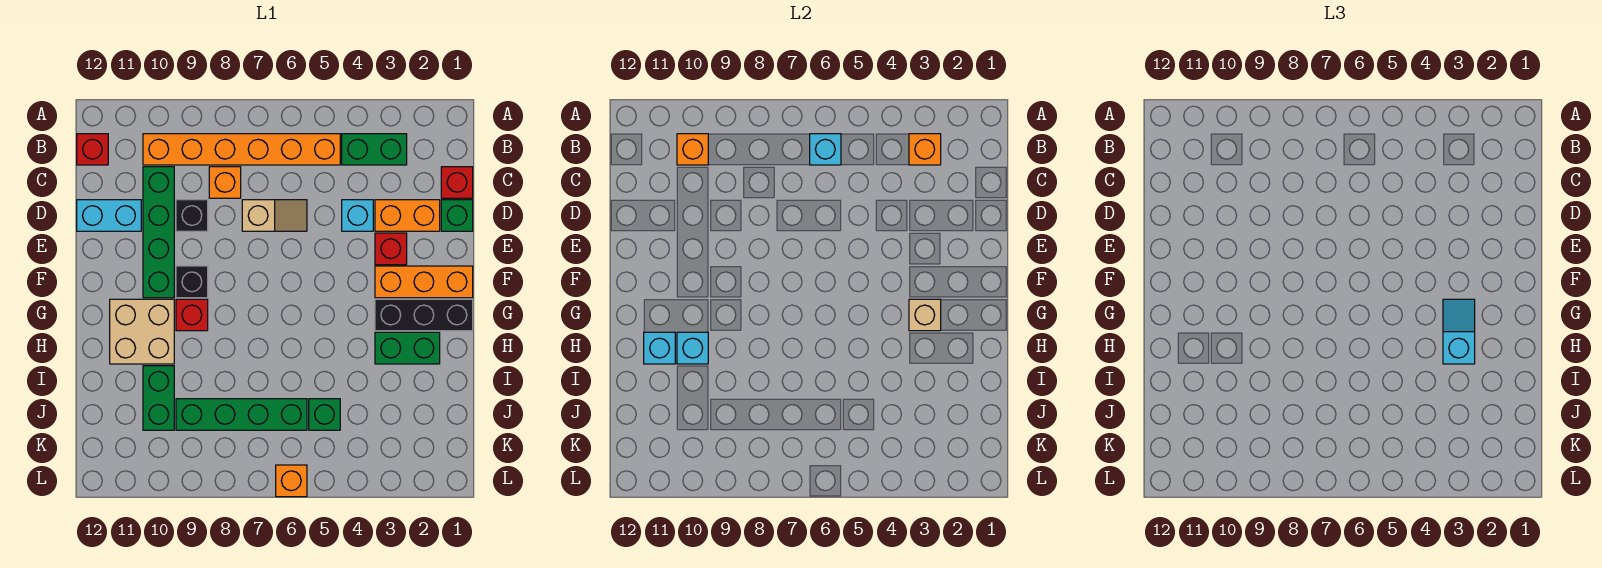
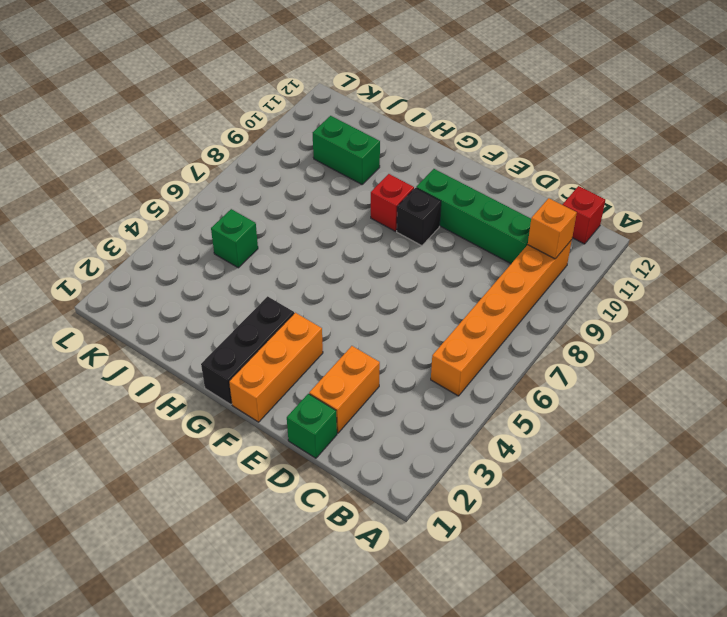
none -> green brick B3:B4 level 1
none -> red brick C1 level 1
none -> orange brick C8 level 1
none -> cyan brick D4 level 1

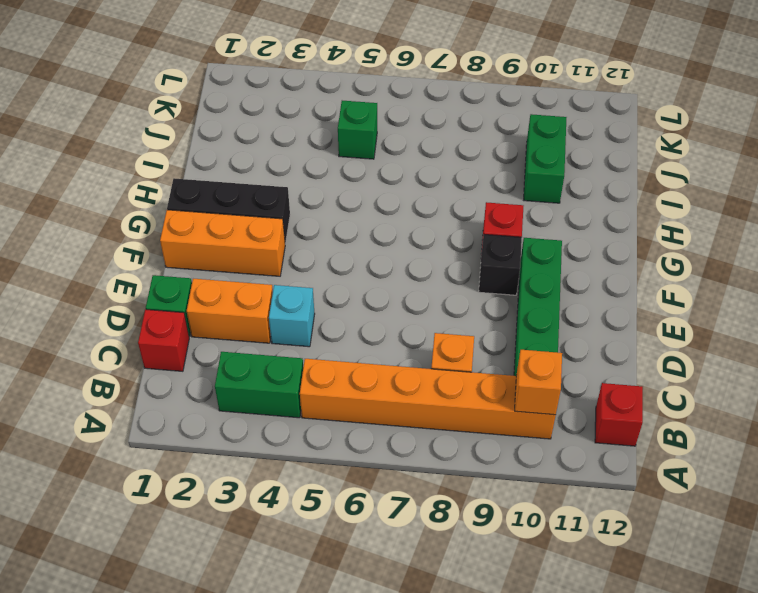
none -> tan slope D6:D7 level 1 top 7
none -> black brick D9 level 1
none -> cyan brick D11:D12 level 1
none -> red brick E3 level 1

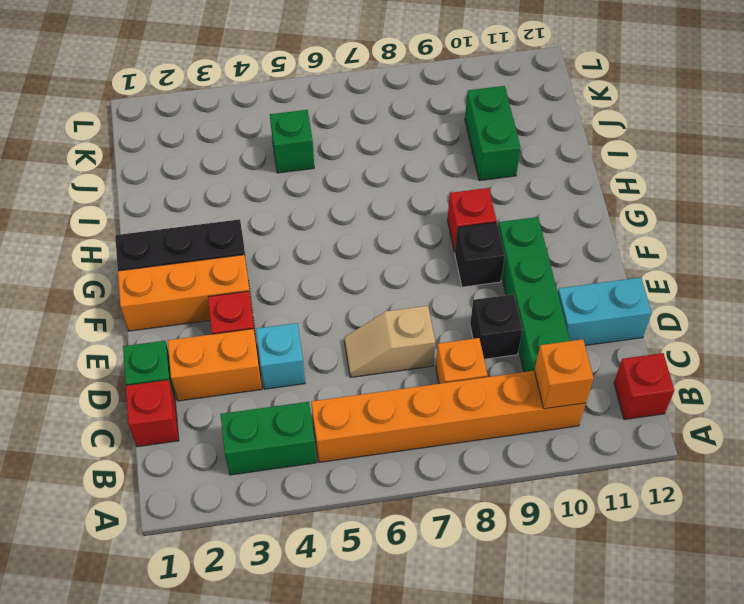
none -> tan brick G10:H11 level 1
none -> green brick H2:H3 level 1
none -> green brick J6:J9 level 1
none -> orange brick L6 level 1

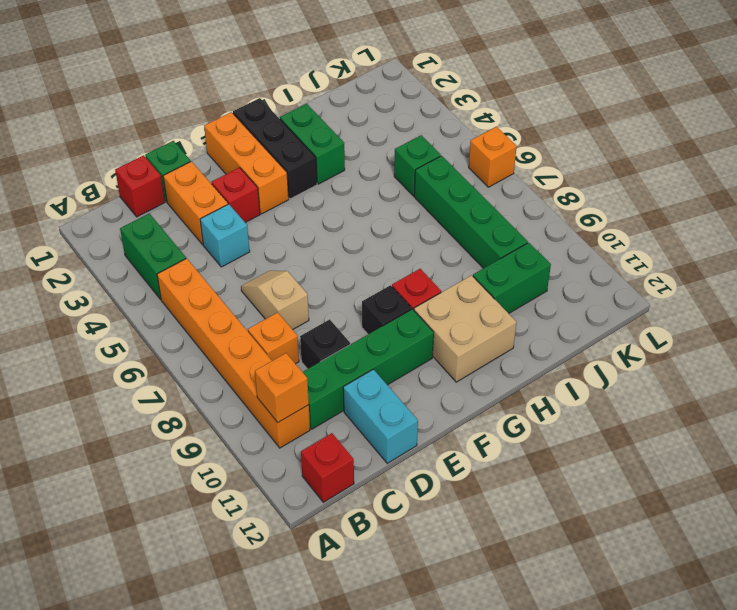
none -> orange brick B3 level 2
none -> cyan brick B6 level 2
none -> tan brick G3 level 2
none -> cyan brick H10 level 2

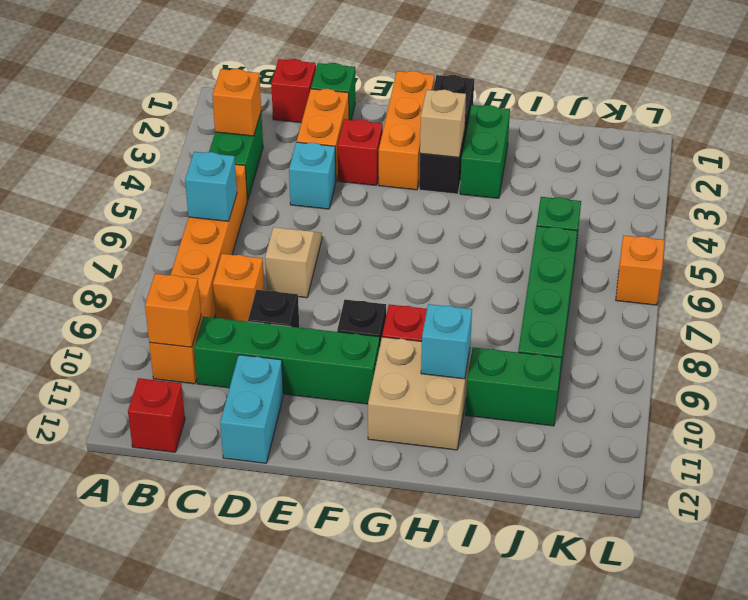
none -> cyan brick H11 level 2
none -> cyan slope G3:H3 level 3 top H

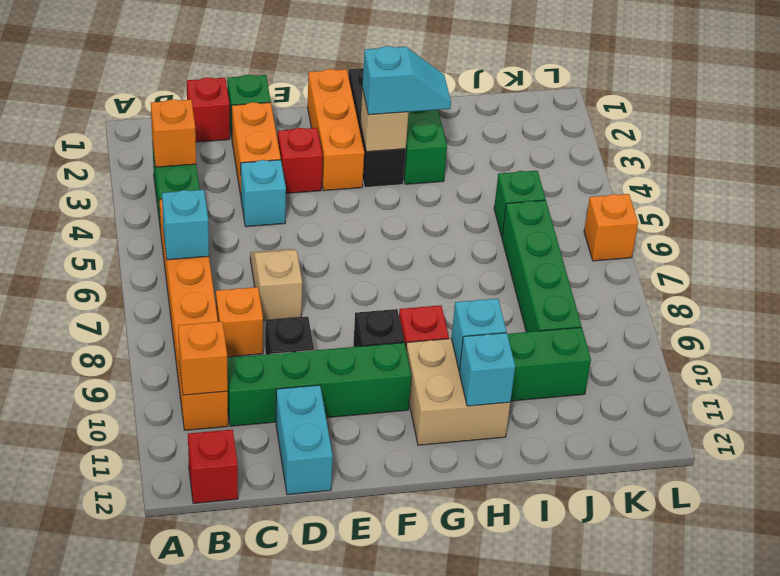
cyan slope G3:H3 level 3 top G -> cyan slope G3:H3 level 3 top H

